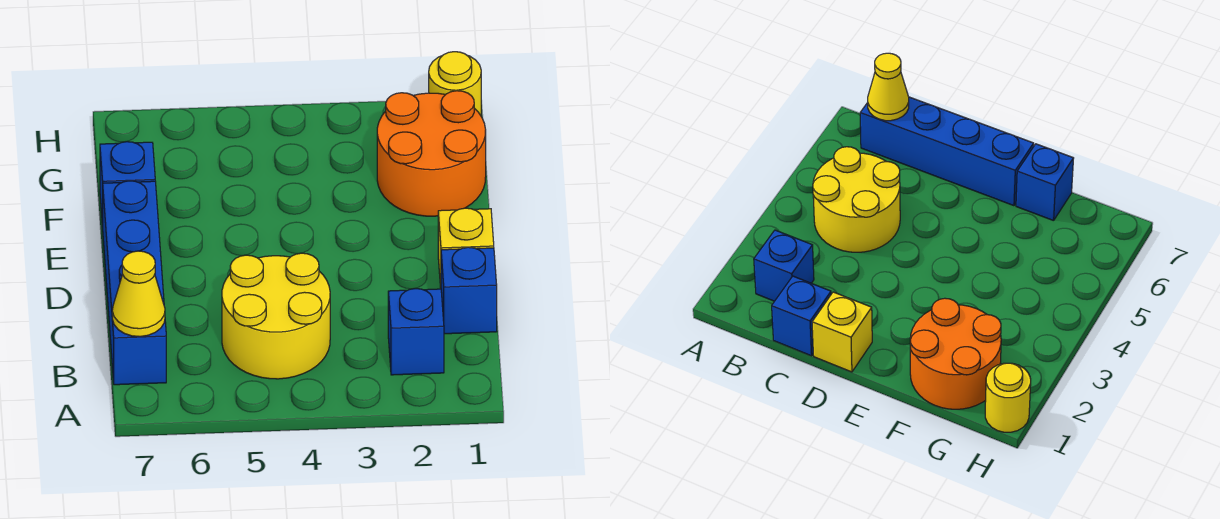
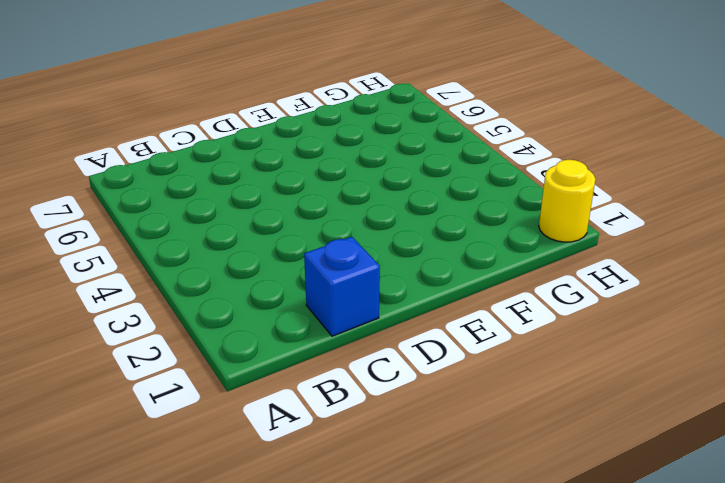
none -> blue brick B2 level 1
none -> yellow round brick B4:C5 level 1

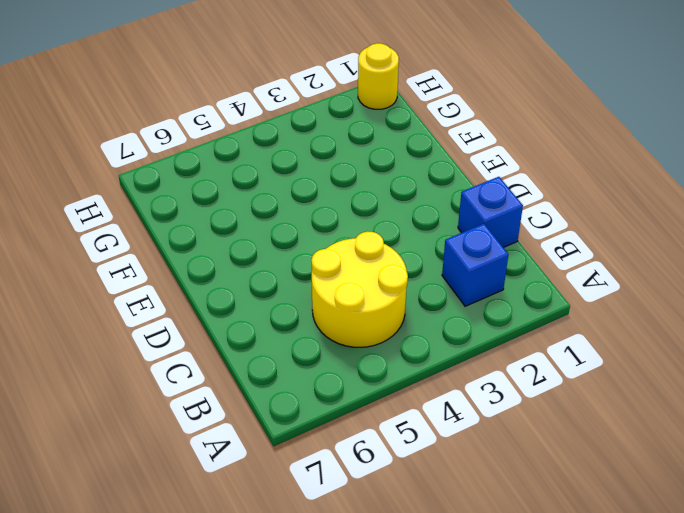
none -> blue brick B7:E7 level 1
none -> yellow brick D1 level 1

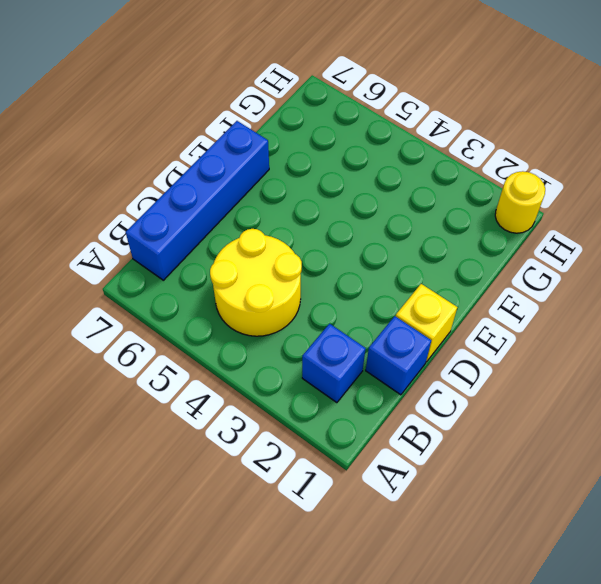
none -> orange round brick F1:G2 level 1
none -> blue brick F7 level 1

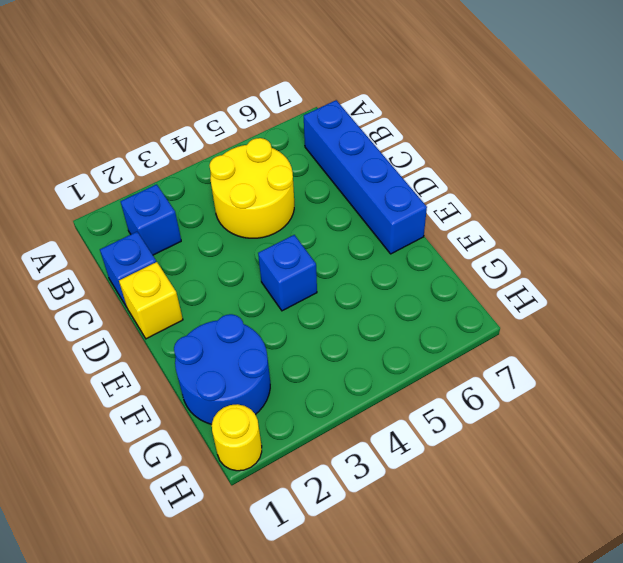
blue brick E4 level 1 -> blue brick F7 level 1
blue round brick F1:G2 level 1 -> orange round brick F1:G2 level 1
none -> yellow cone B7 level 2

